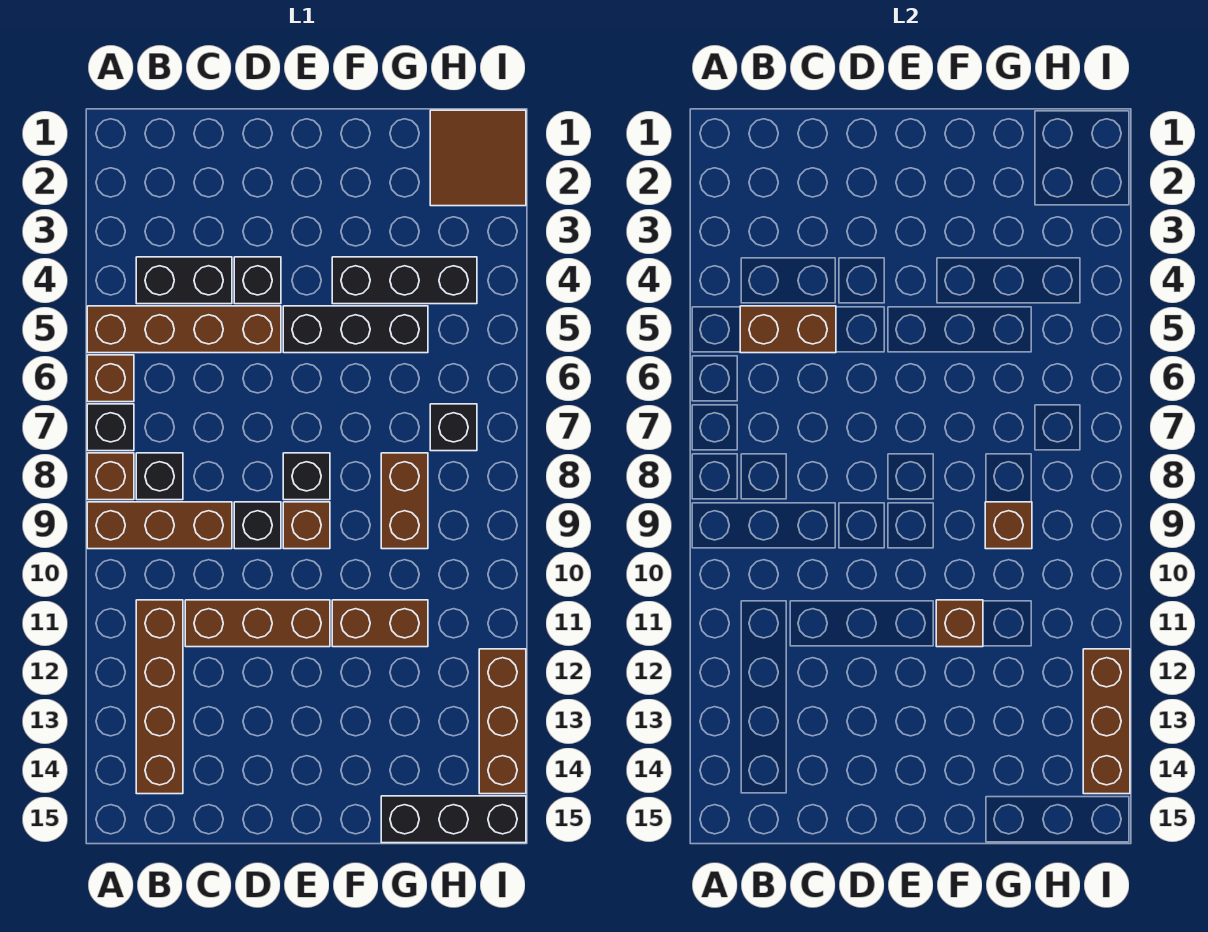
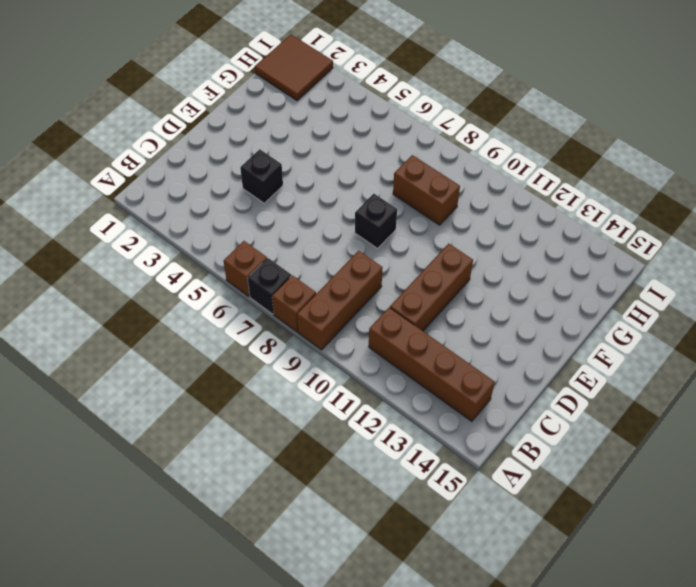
none -> brown brick A5:D5 level 1
none -> black brick B4:C4 level 1
none -> black brick B8 level 1

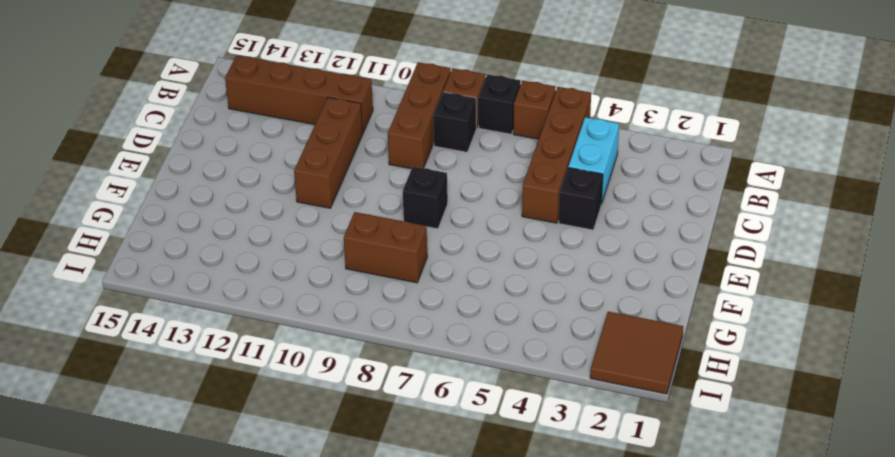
cyan brick B4:C4 level 1 -> black brick B4:C4 level 1
none -> black brick D9 level 1
none -> black brick E5:G5 level 1
none -> brown brick E9 level 1

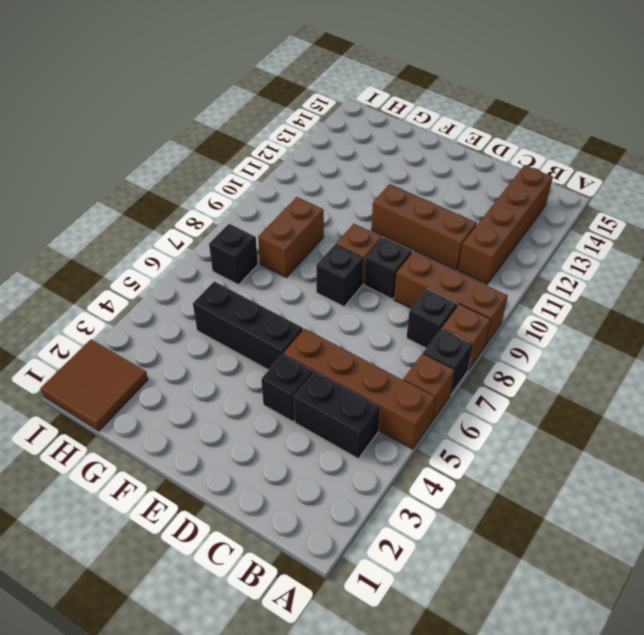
none -> black brick F4:H4 level 1
none -> brown brick F11:G11 level 1
none -> black brick G15:I15 level 1

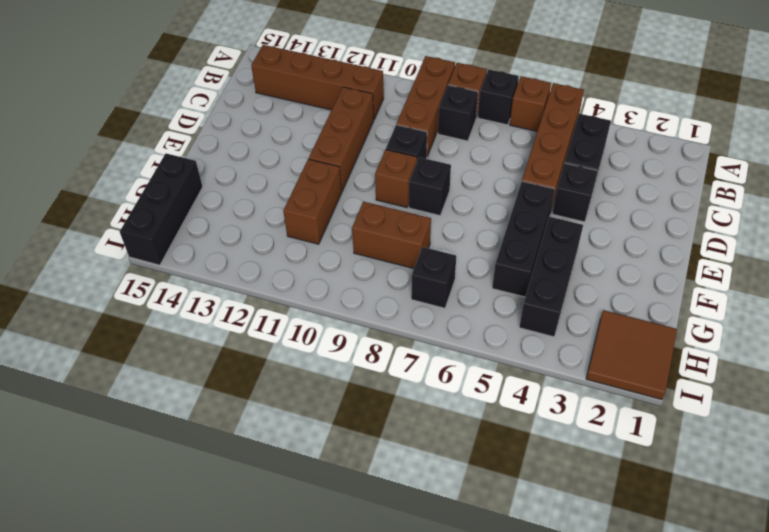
none -> brown brick I12:I14 level 1
none -> brown brick B5:C5 level 2
none -> brown brick F11 level 2

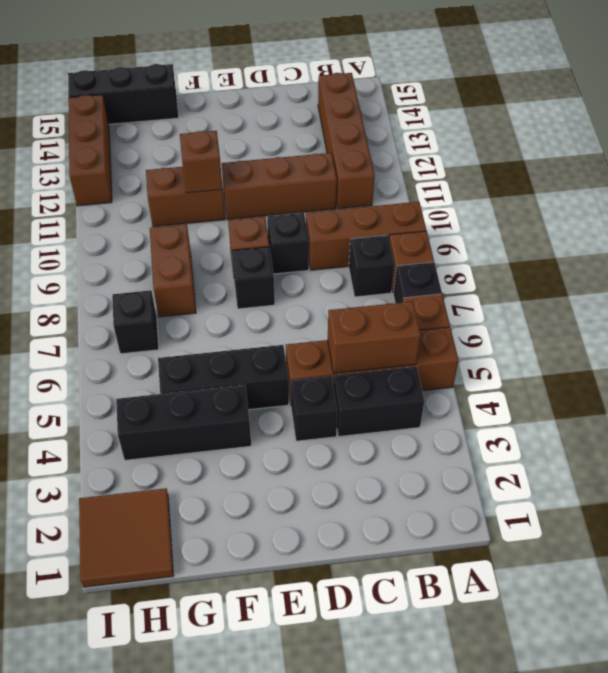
none -> brown brick G9 level 2
none -> brown brick I12:I14 level 2

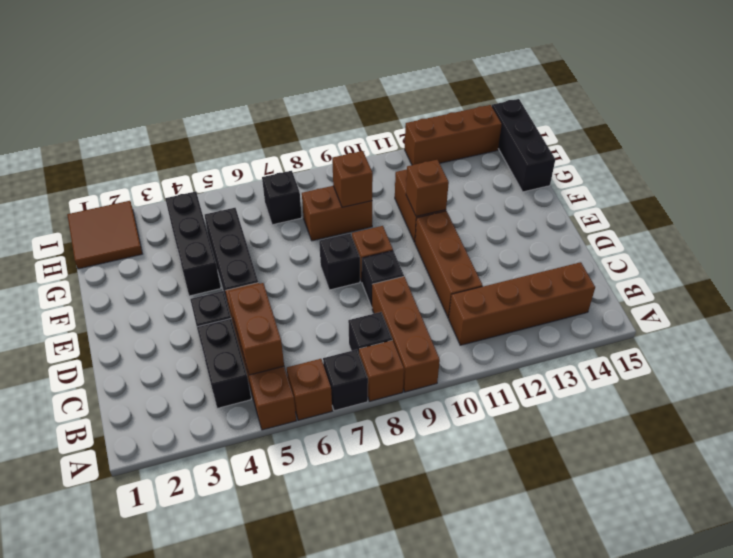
none -> brown brick I12:I14 level 2

